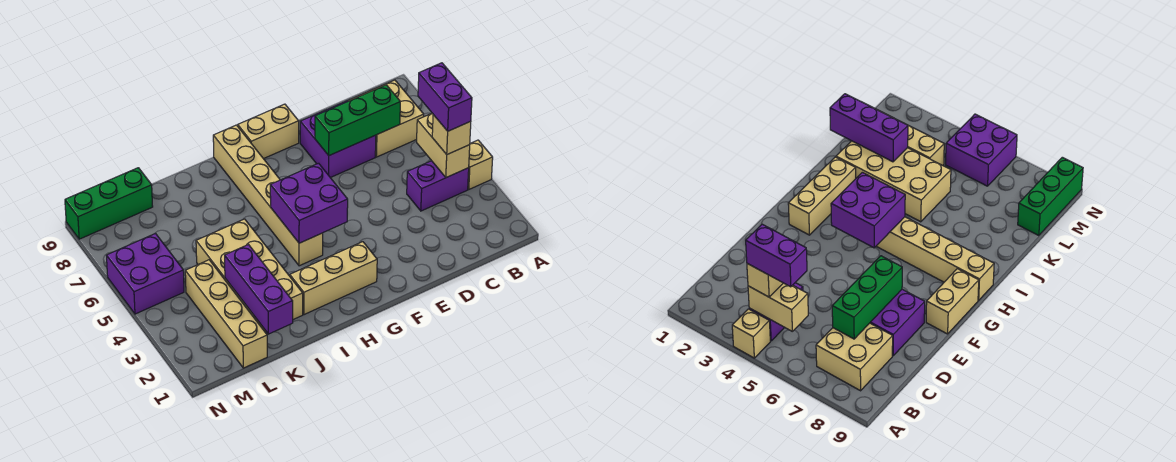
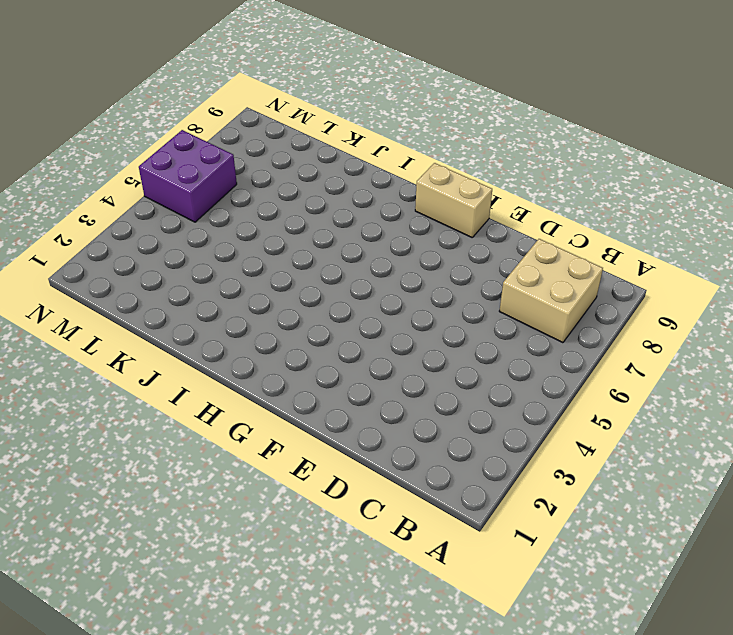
none -> tan brick A4 level 1
none -> purple brick B4:C4 level 1
none -> purple brick D7:E8 level 1

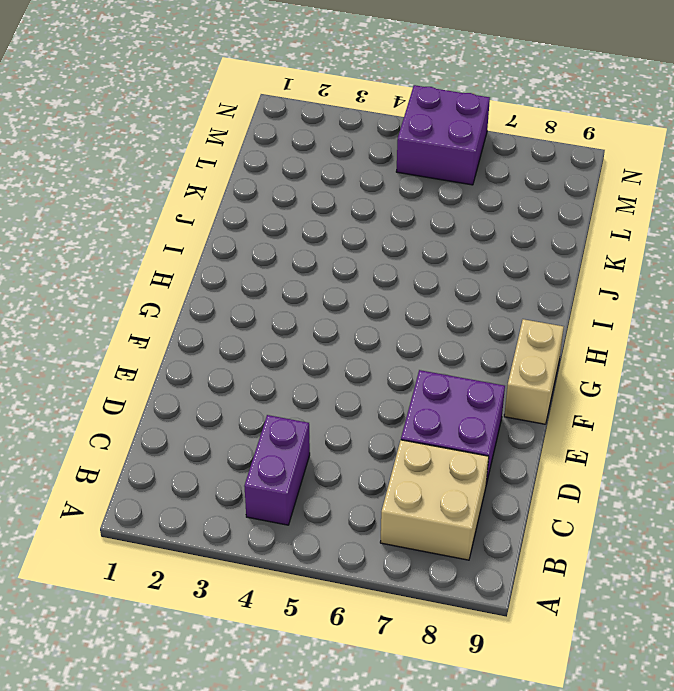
none -> tan brick A4 level 1
none -> tan brick G2:I2 level 1
none -> tan brick H4:H9 level 1

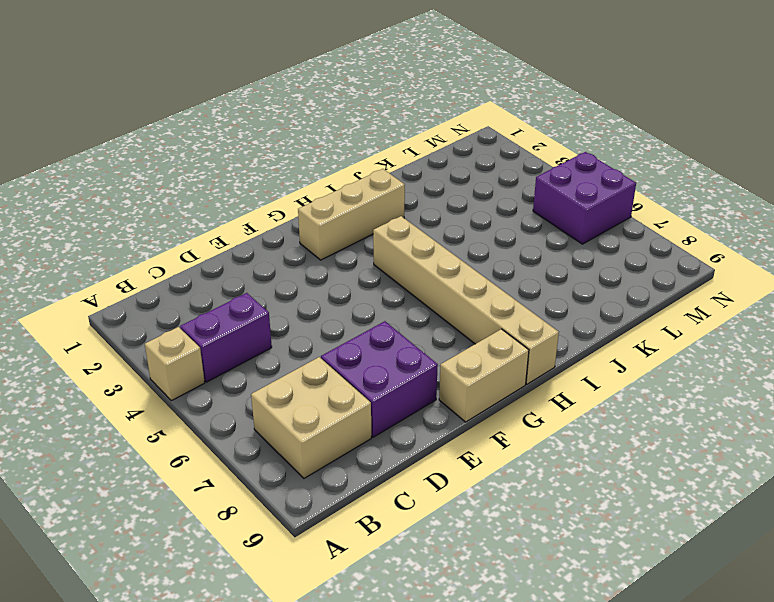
none -> tan brick J2:K5 level 1
none -> tan brick L1:L4 level 1
none -> green brick L9:N9 level 1

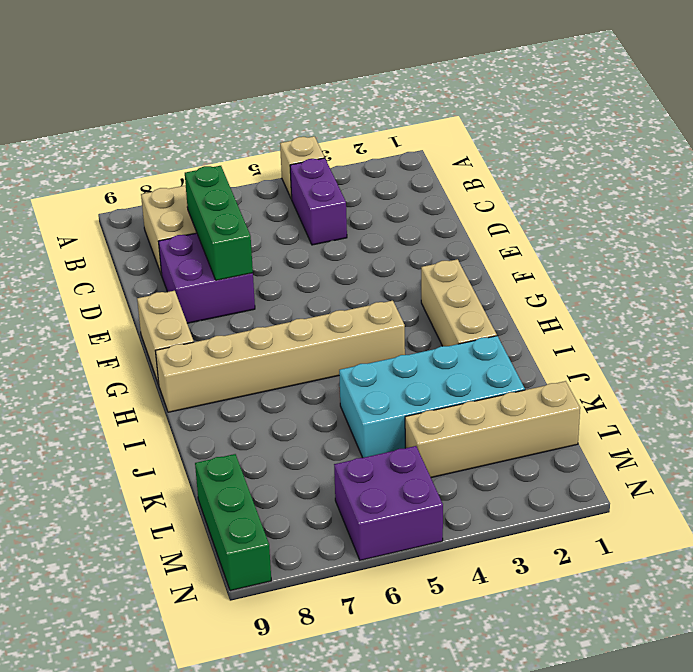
cyan brick J2:K5 level 1 -> tan brick J2:K5 level 1
none -> tan brick B4:B5 level 2
none -> purple brick G4:H5 level 2
none -> purple brick K1:K3 level 2

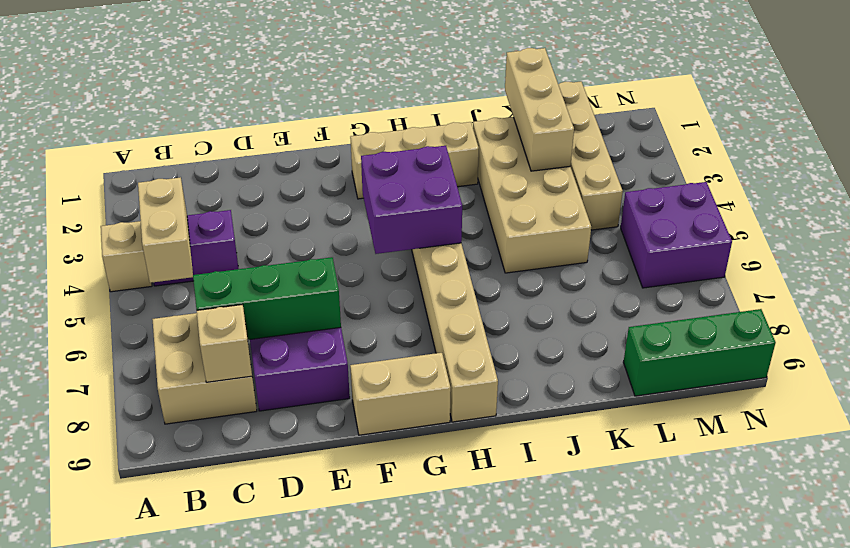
tan brick C8 level 2 -> tan brick B4 level 3
tan brick K1:K3 level 2 -> purple brick K1:K3 level 2
none -> purple brick B4:B5 level 4

